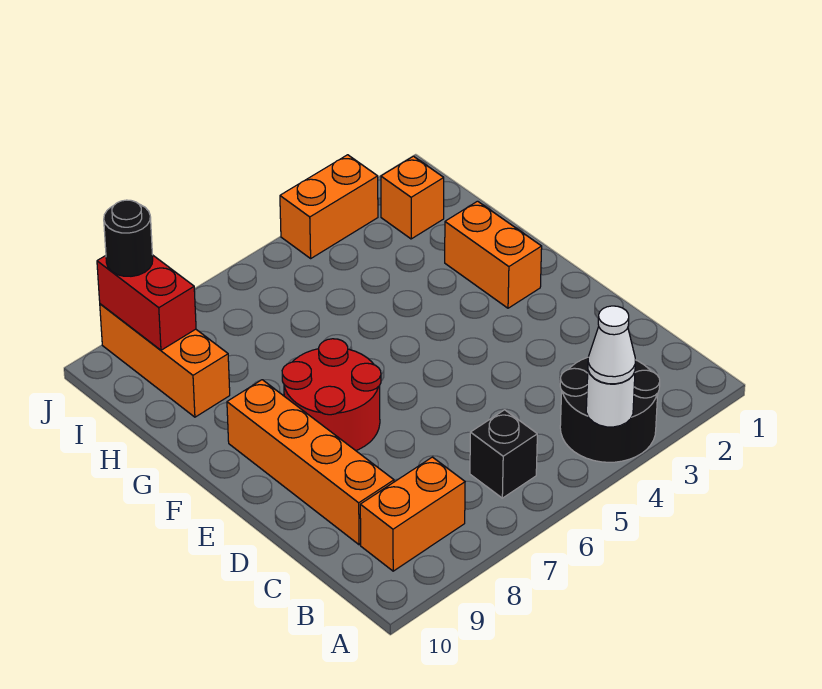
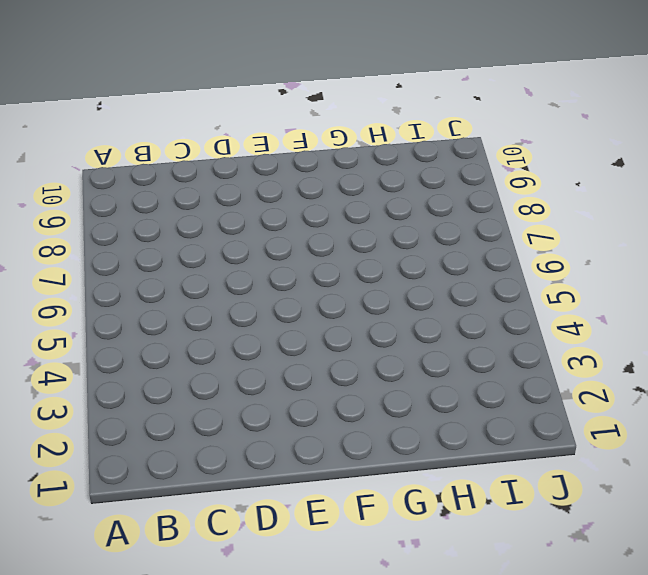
none -> black round brick A3:B4 level 1
none -> black brick B6 level 1
none -> orange brick B8:B9 level 1

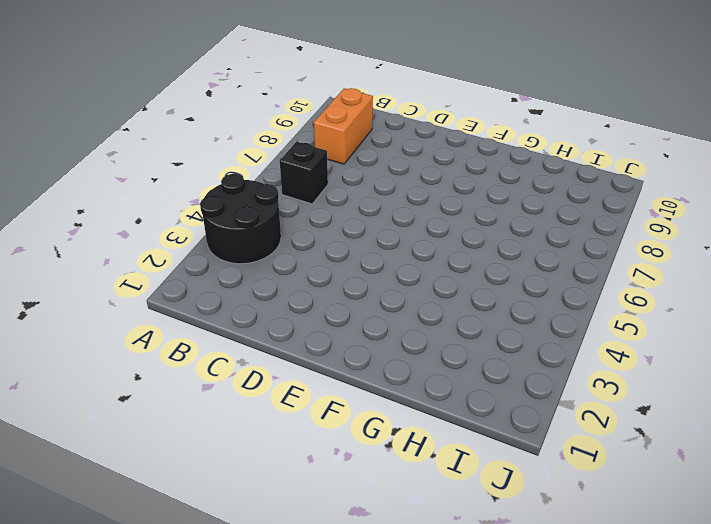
none -> orange brick C9:F9 level 1
none -> red round brick E7:F8 level 1
none -> orange brick F2:G2 level 1

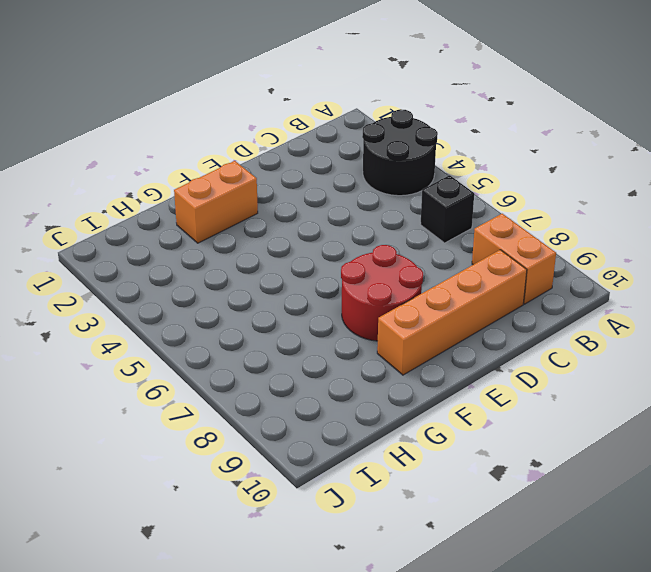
none -> orange brick H9:J9 level 1
none -> orange brick I2 level 1
none -> orange brick J3:J4 level 1

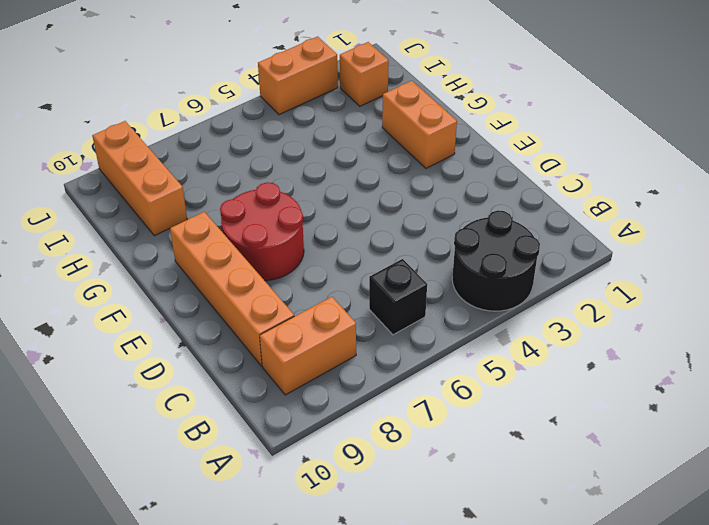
none -> white round brick A4 level 2
none -> red brick I9:J9 level 2
none -> white cone A4 level 3

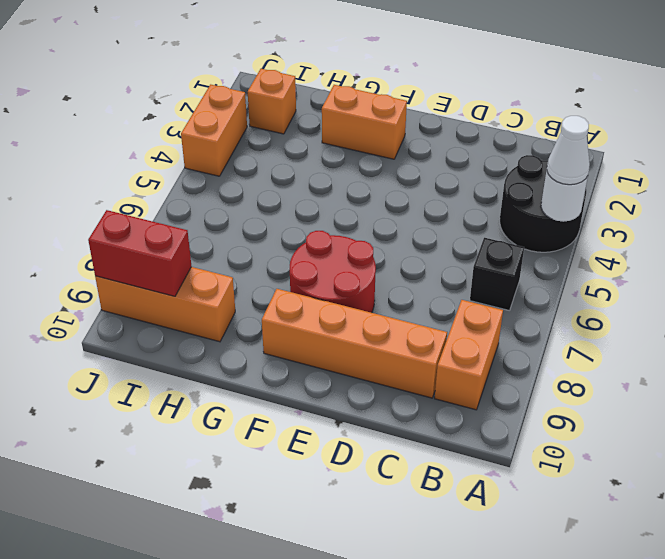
none -> black round brick J9 level 3

